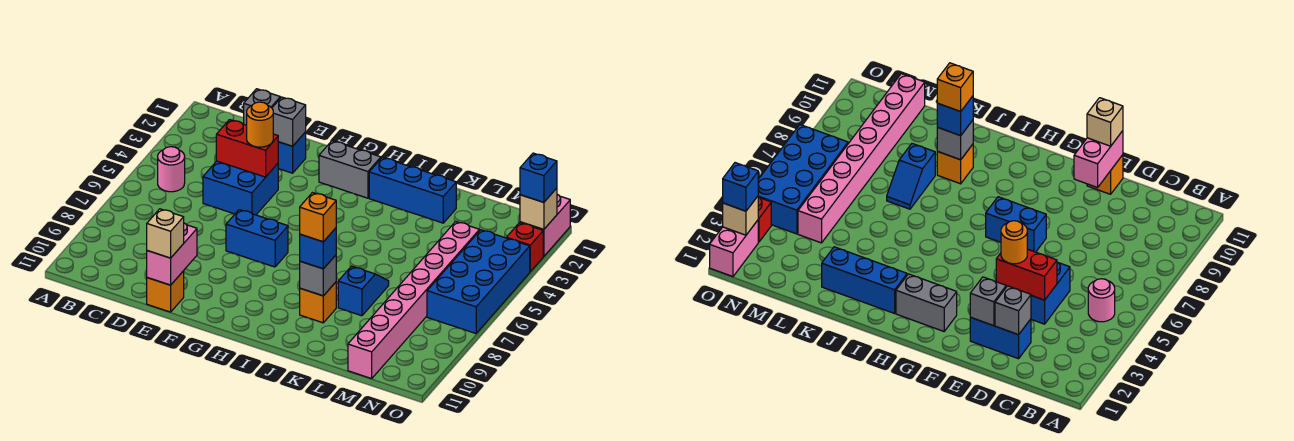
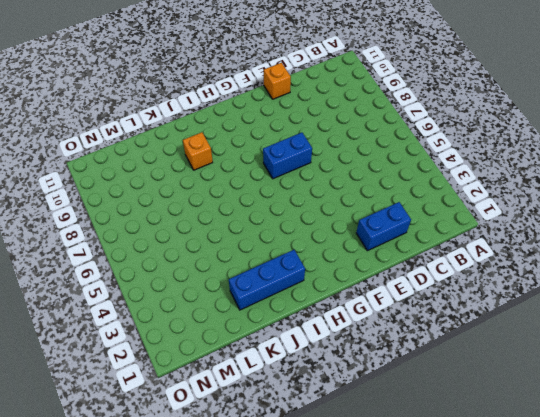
none -> pink round brick B5 level 1
none -> blue brick D4:E5 level 1
none -> grey brick G2:H2 level 1

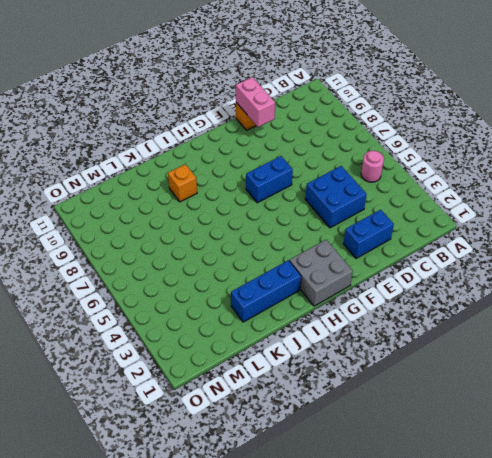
grey brick G1:H2 level 1 -> grey brick G2:H2 level 1
none -> blue slope K7:K8 level 1 top 8
none -> pink brick M4:M11 level 1
none -> blue brick N4:O7 level 1

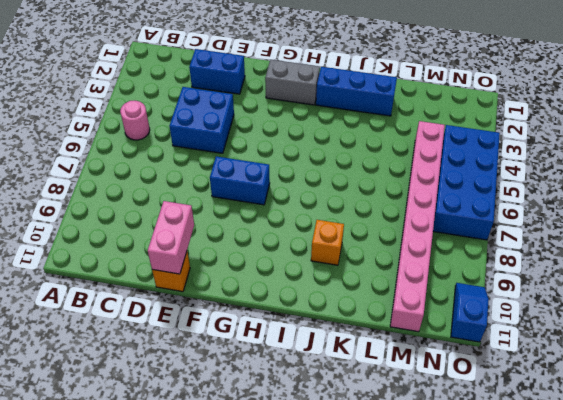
blue slope O10:O11 level 1 top 11 -> blue slope K7:K8 level 1 top 8
none -> pink brick O1:O2 level 1
none -> red brick O3 level 1
none -> grey brick D2 level 2

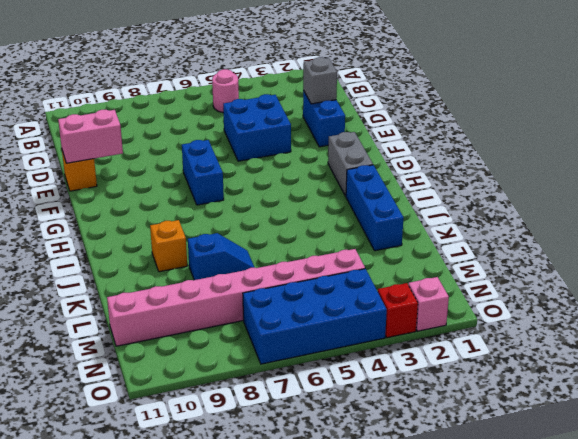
pink brick O2 level 1 -> pink brick O1:O2 level 1
none -> red brick D4:E4 level 2
none -> grey brick E2 level 2
none -> grey brick J9 level 2

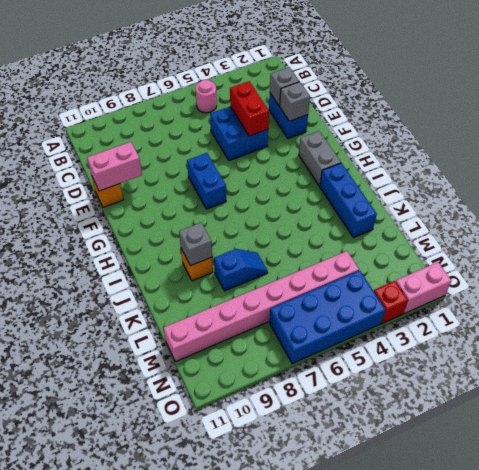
none -> tan brick O2 level 2
none -> orange round brick E4 level 3
none -> tan brick E11 level 3

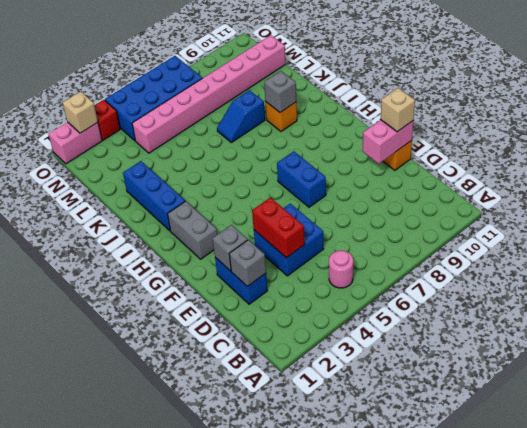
none -> orange round brick E4 level 3
none -> blue brick J9 level 3
none -> blue brick O2 level 3

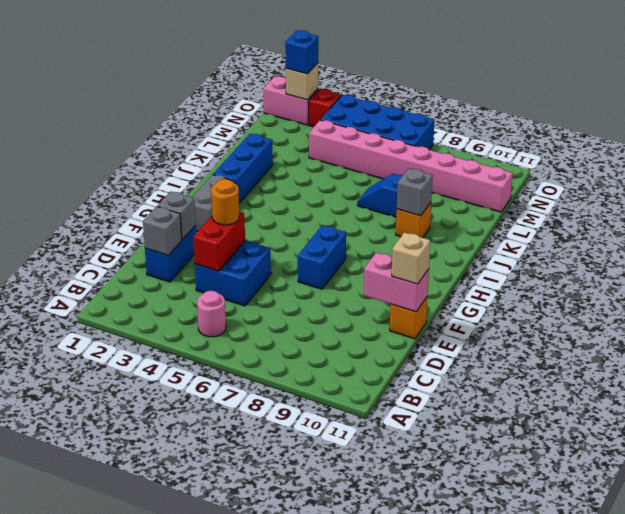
none -> blue brick J9 level 3
none -> orange brick J9 level 4

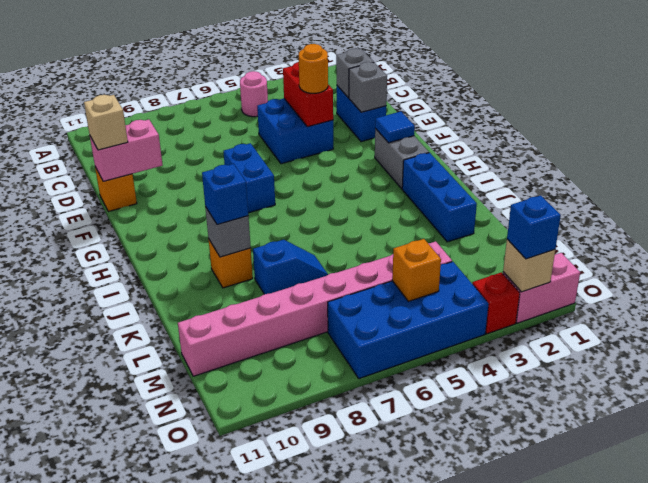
blue tile G2 level 2 -> none
orange brick N5 level 2 -> orange brick J9 level 4

